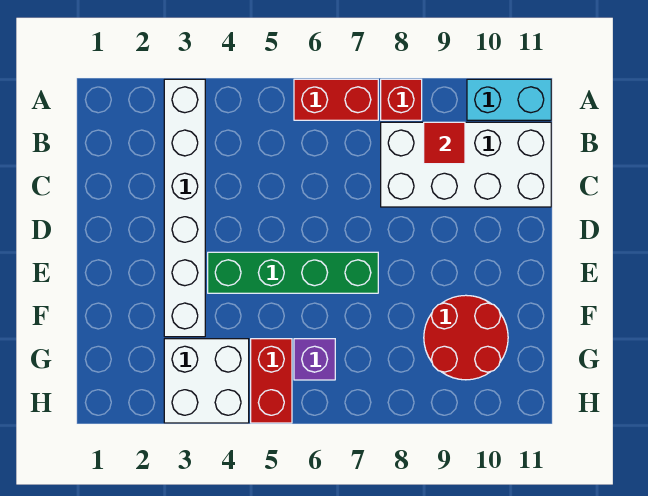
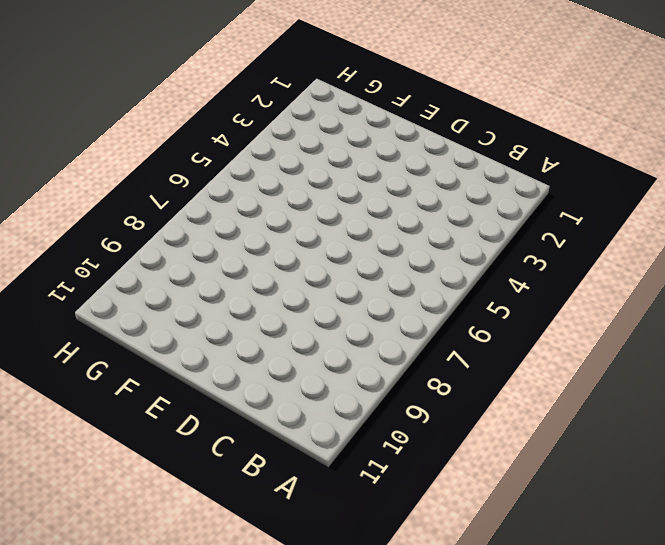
none -> white brick A3:F3 level 1
none -> red brick A6:A7 level 1

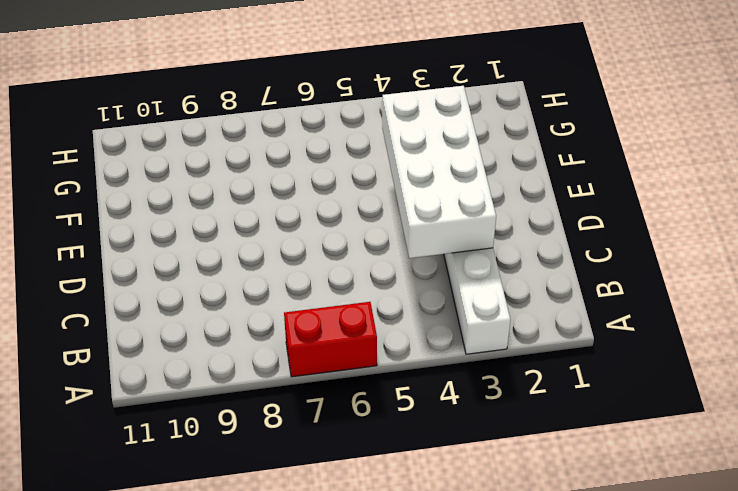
white brick C3:F4 level 2 -> white brick B8:C11 level 1
none -> red brick A8 level 1
none -> cyan brick A10:A11 level 1

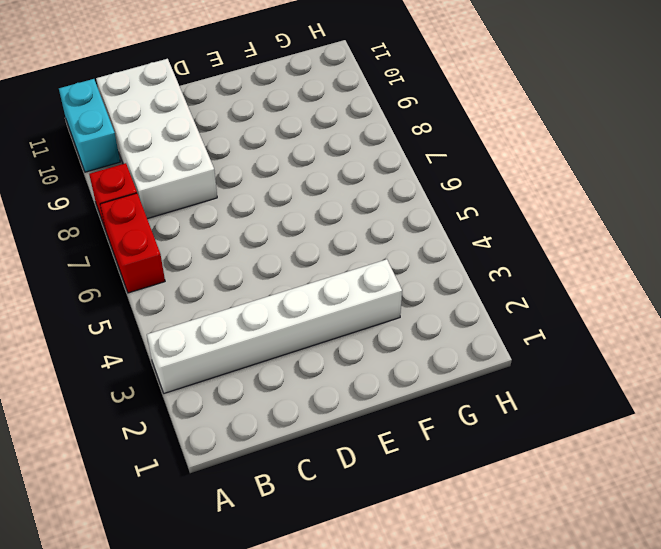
none -> green brick E4:E7 level 1
none -> red round brick F9:G10 level 1

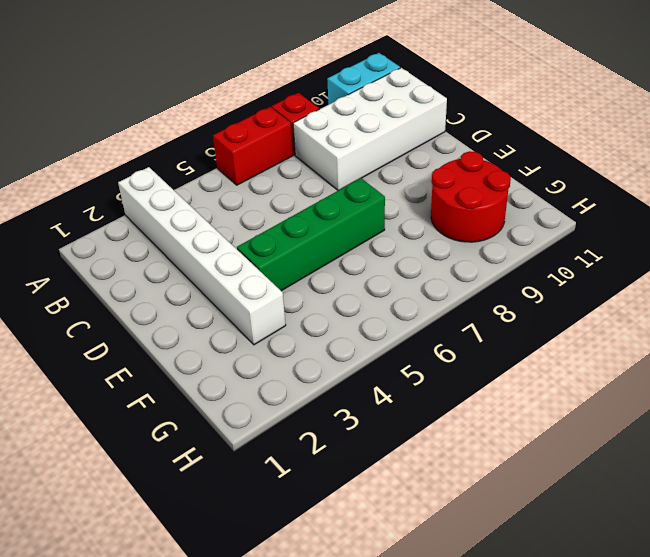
none -> white brick G3:H4 level 1
none -> red brick G5:H5 level 1

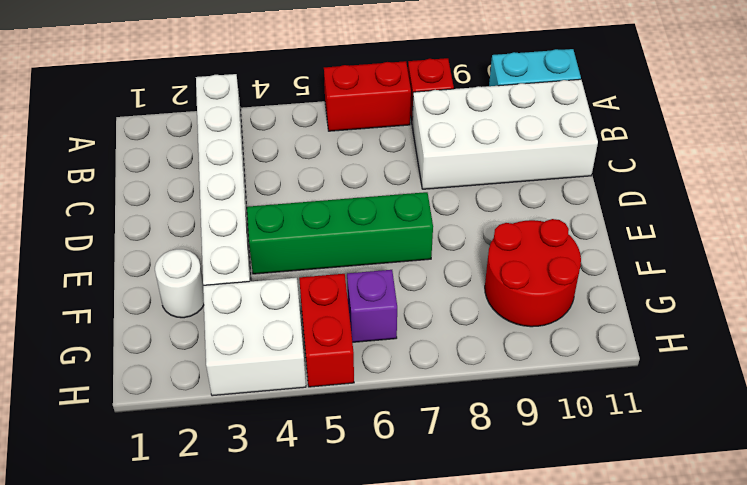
white round brick F2 level 1 -> none
none -> red tile B9 level 2

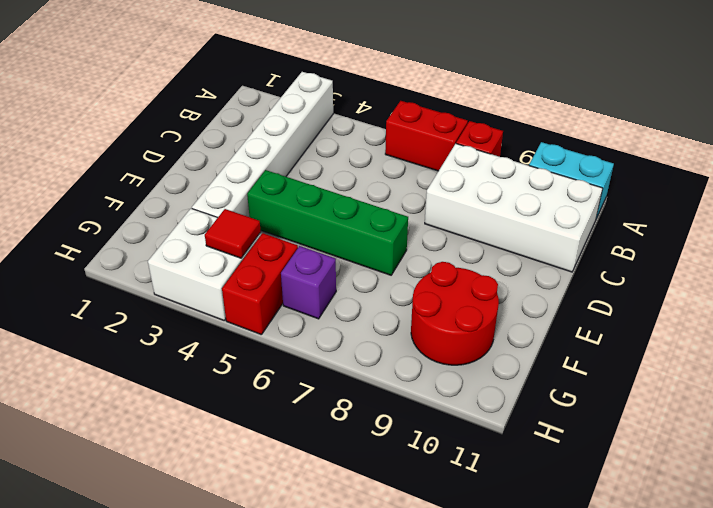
red tile G4 level 2 -> red tile B9 level 2

